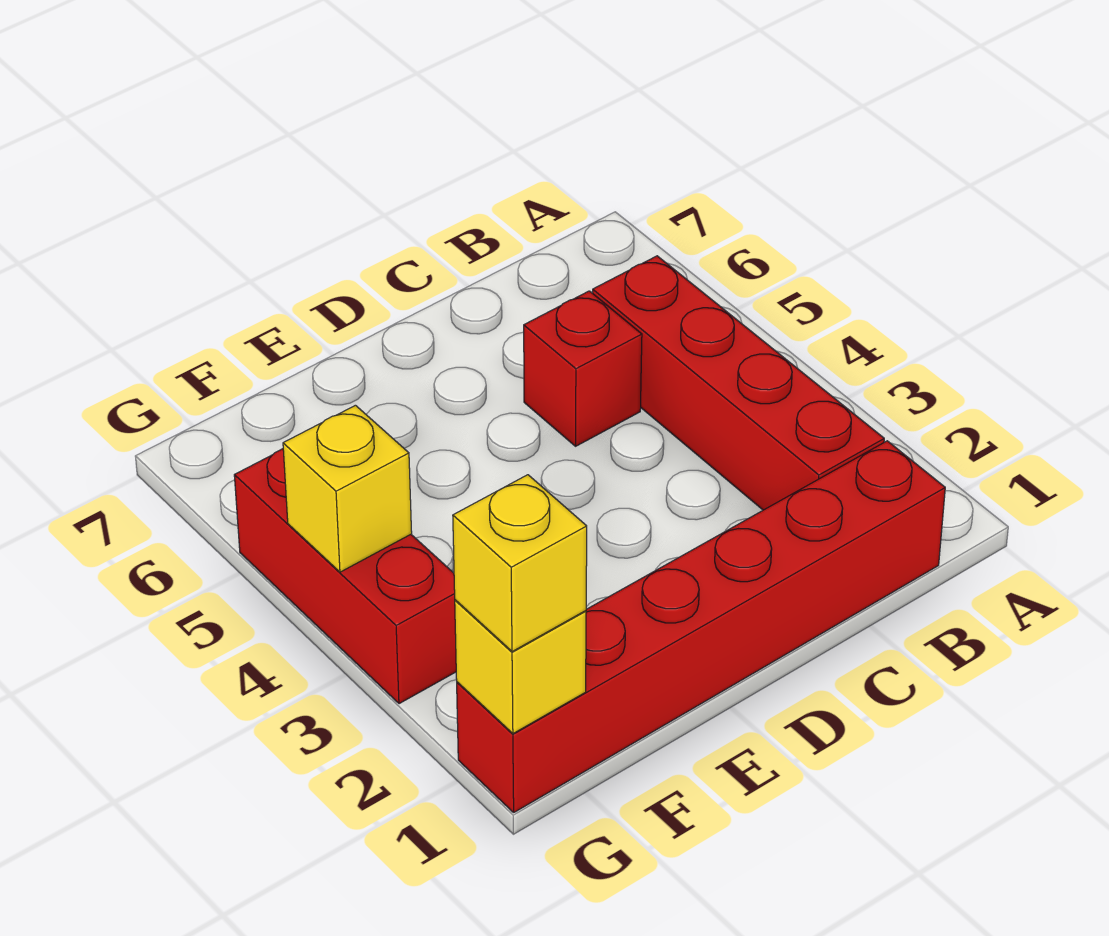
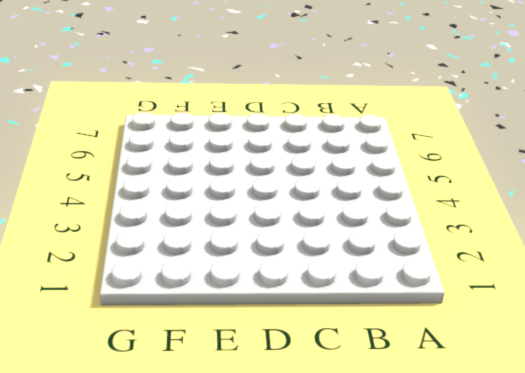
none -> red brick B1:G1 level 1
none -> red brick B2:B5 level 1

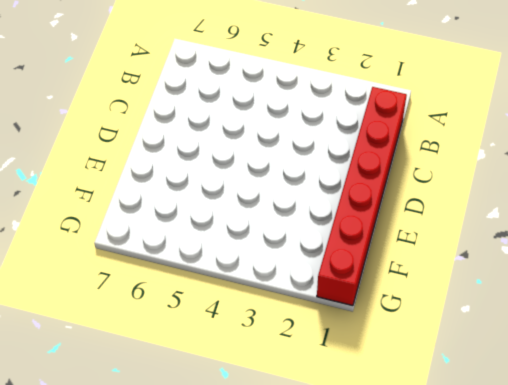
none -> red brick B2:B5 level 1
none -> red brick C5 level 1

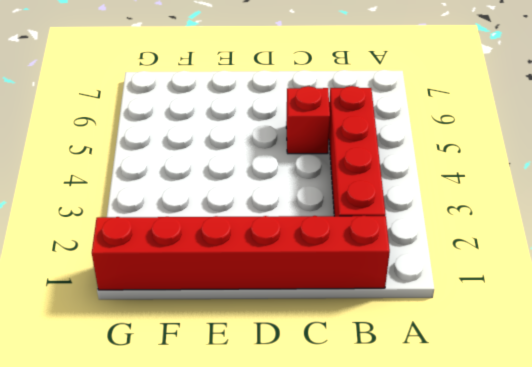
none -> red brick G3:G5 level 1
none -> yellow brick G1 level 2

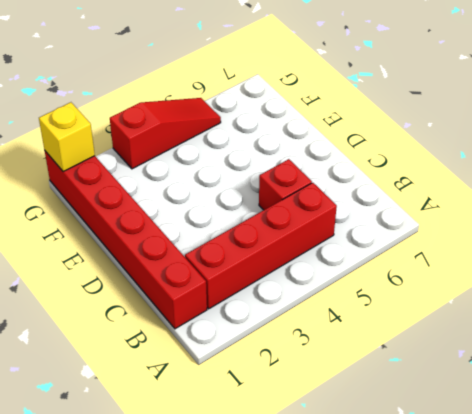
red slope G3:G5 level 1 top 3 -> red brick G3:G5 level 1
none -> yellow brick G4 level 2
none -> yellow brick G1 level 3

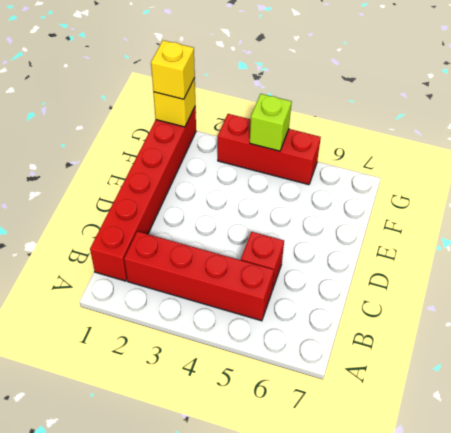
lime brick G4 level 2 -> yellow brick G4 level 2

